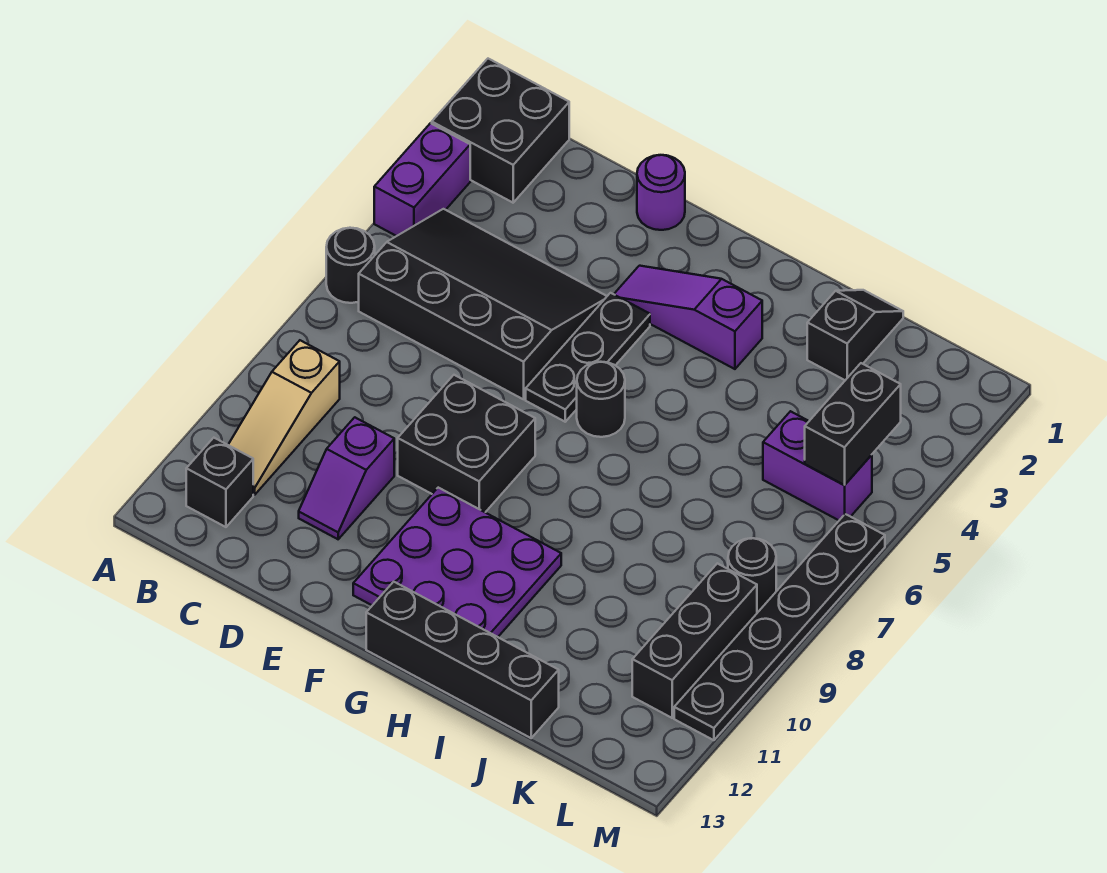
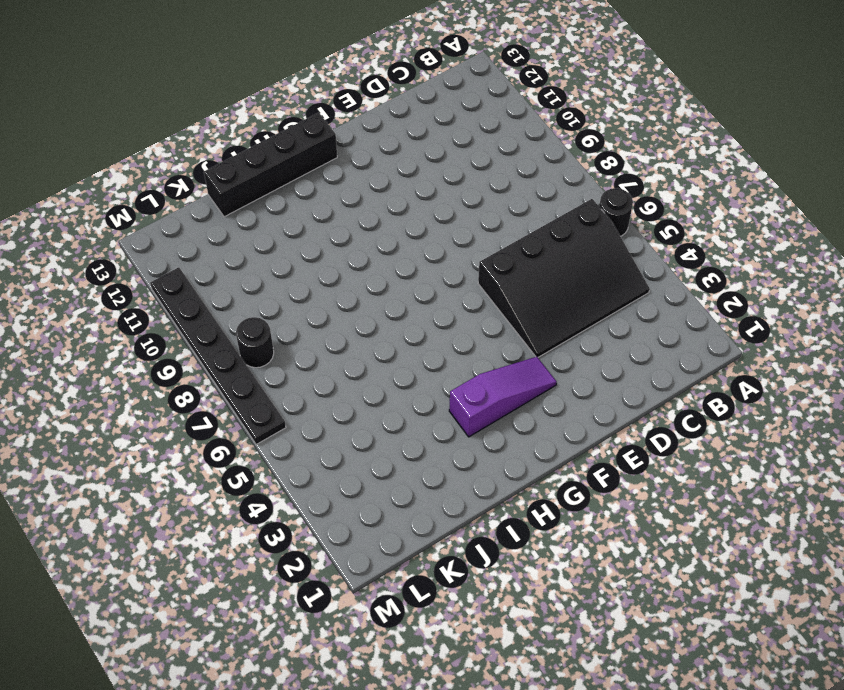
none -> black brick A1:B2 level 1
none -> purple brick A3:A4 level 1
none -> tan slope B9:B11 level 1 top 9

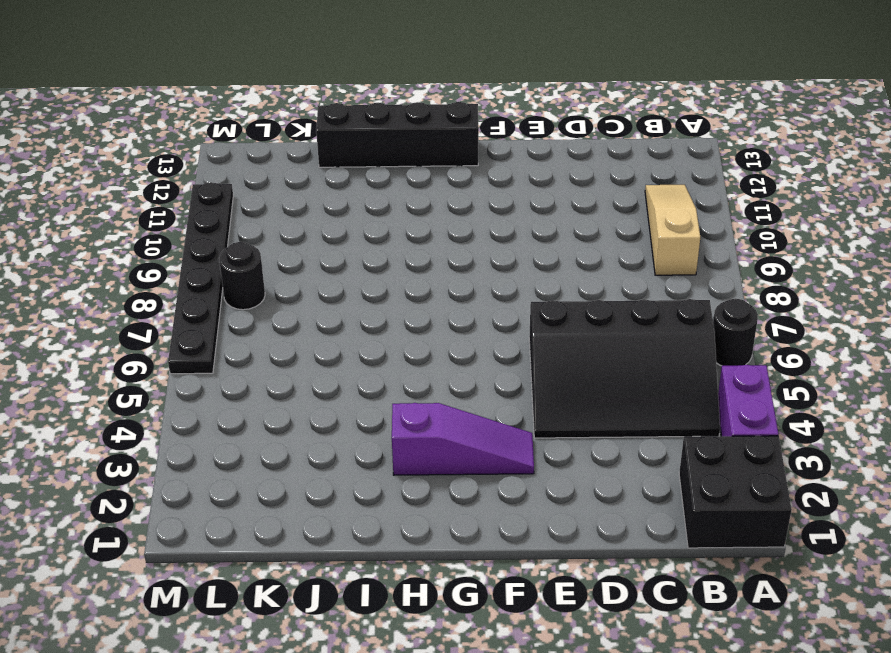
none -> black brick B12 level 1
none -> purple slope D10:D11 level 1 top 10
none -> purple round brick E1 level 1

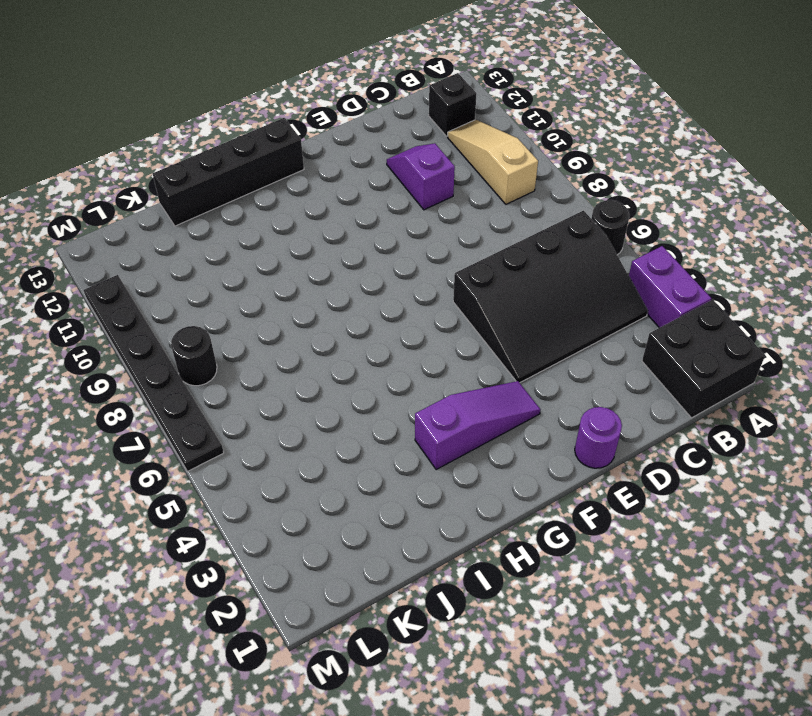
none -> black brick E8:F9 level 1
none -> black plate F4:F6 level 1
none -> purple plate F10:H12 level 1

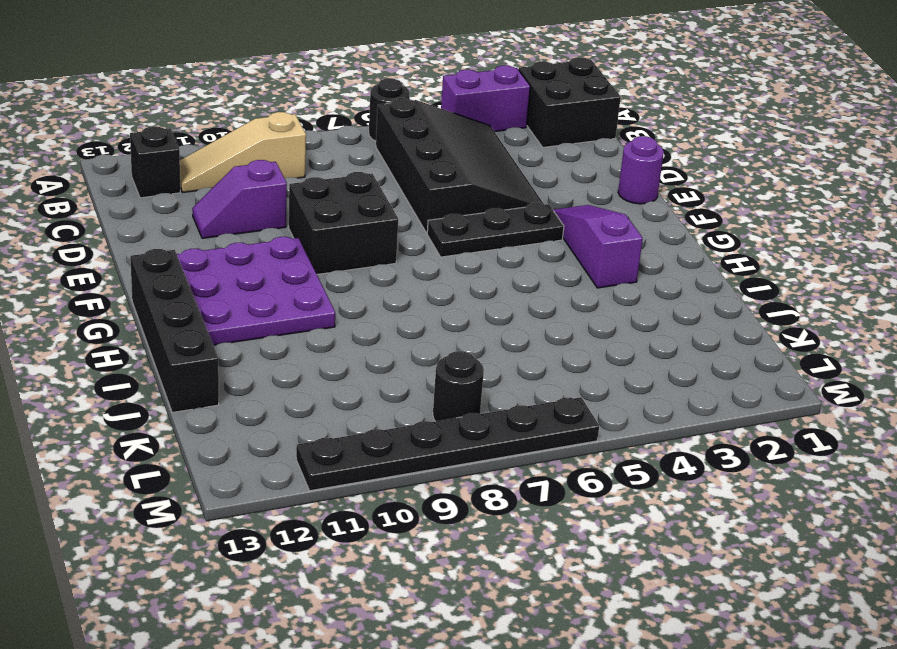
none -> black round brick G6 level 1
none -> black slope J1:J2 level 1 top 2
none -> purple brick K5:L5 level 1

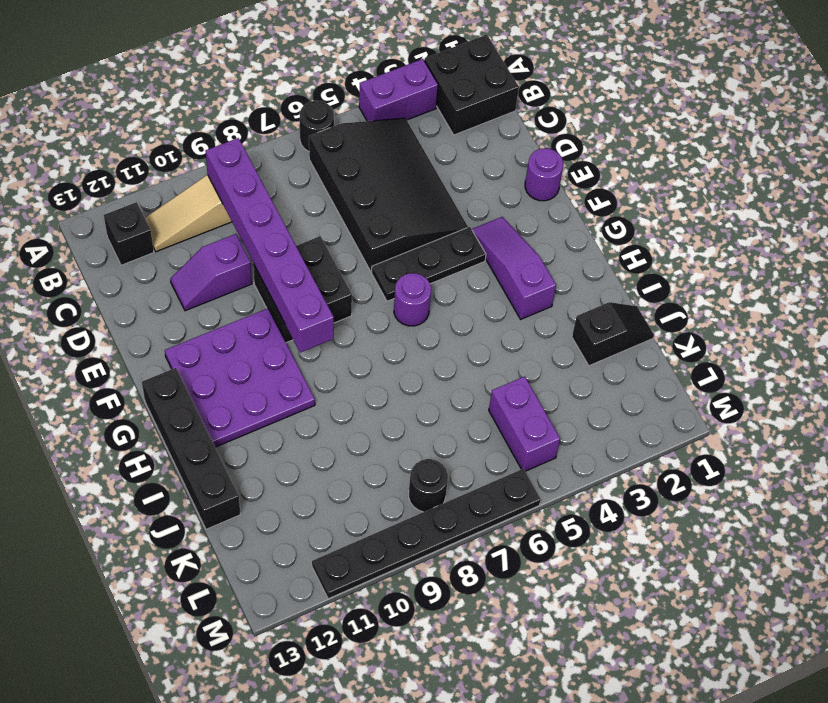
purple brick B9:G9 level 2 -> none
purple round brick G6 level 1 -> black round brick G6 level 1
none -> black brick L9:L11 level 1
none -> black brick L4:L5 level 2

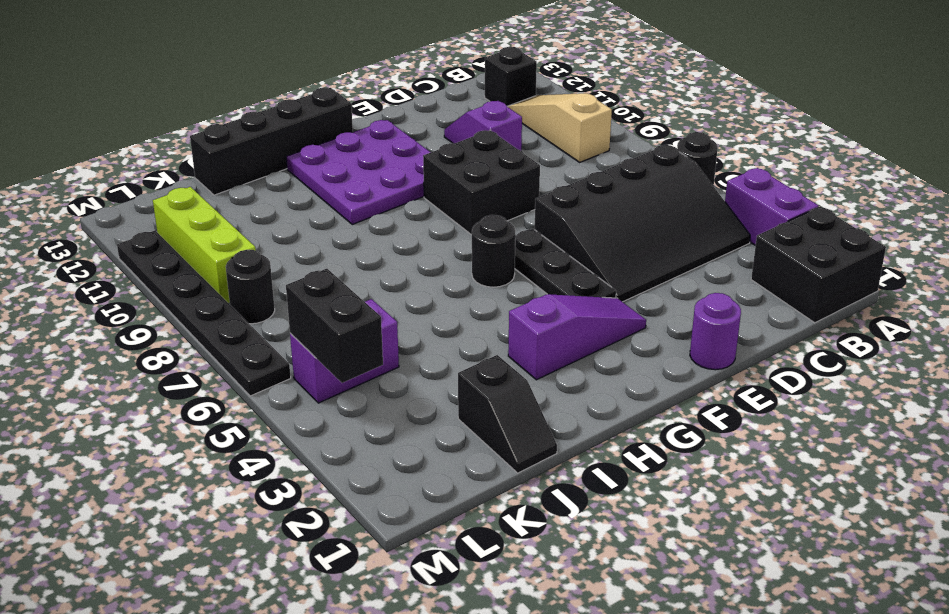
lime brick L9:L11 level 1 -> black brick L9:L11 level 1

